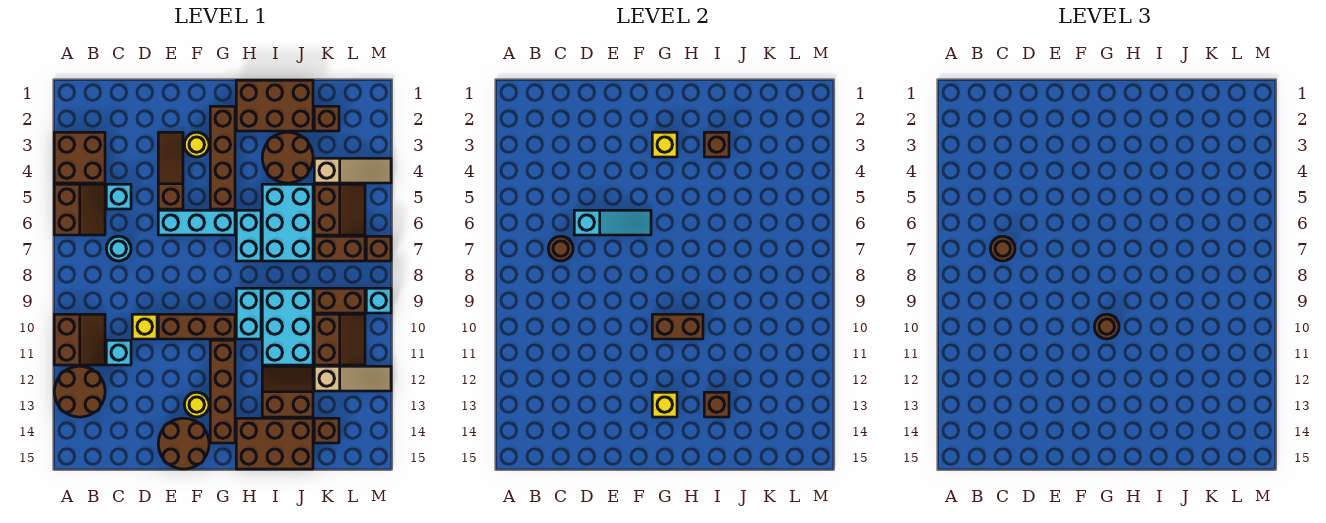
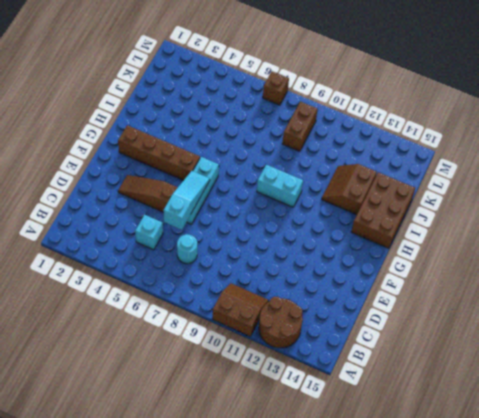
none -> brown brick A3:B4 level 1
none -> brown slope A5:B6 level 1 top A
none -> cyan brick C11 level 1
none -> yellow brick D10 level 1

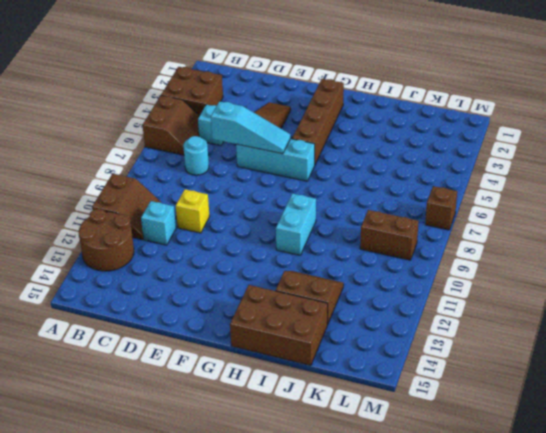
none -> brown brick E10:G10 level 1
none -> brown round brick E14:F15 level 1
none -> yellow round brick F3 level 1
none -> yellow round brick F13 level 1

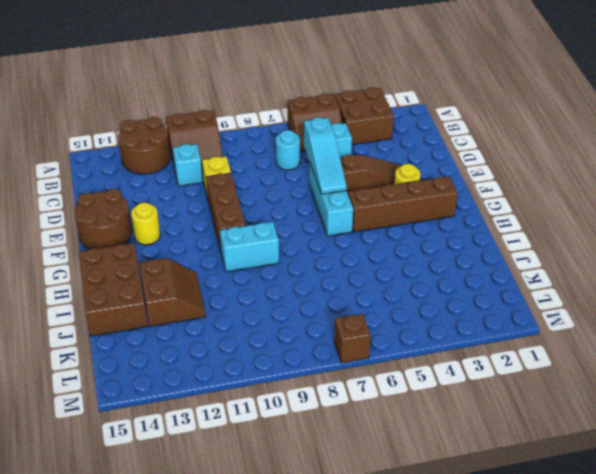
none -> brown brick G11:G14 level 1
none -> brown brick H1:J2 level 1
none -> cyan brick H6:H7 level 1
none -> brown round brick I3:J4 level 1

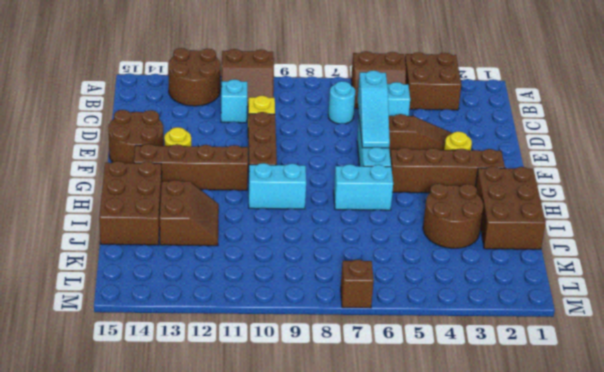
none -> cyan brick I5:J7 level 1
none -> cyan brick I9:J11 level 1
none -> brown brick K2 level 1
none -> tan slope K4:M4 level 1 top K

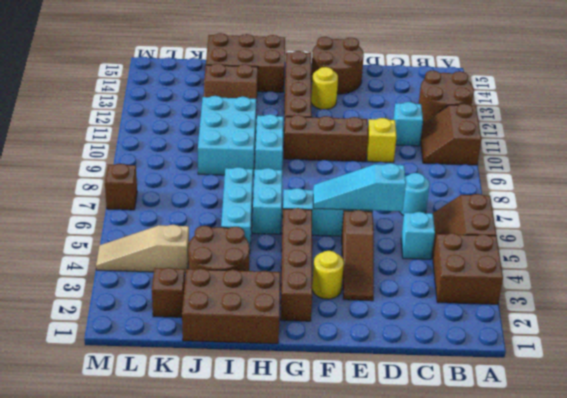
cyan brick I5:I7 level 1 -> cyan brick I5:J7 level 1
none -> brown slope K5:L6 level 1 top K
none -> brown brick K7:L7 level 1
none -> brown brick K9:L9 level 1
none -> brown slope K10:L11 level 1 top K

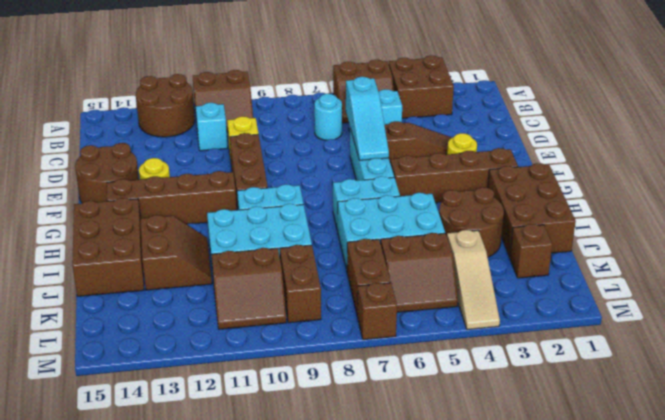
none -> tan slope K12:M12 level 1 top K
none -> brown brick K14 level 1
none -> cyan brick M9 level 1
none -> brown round brick C7 level 2

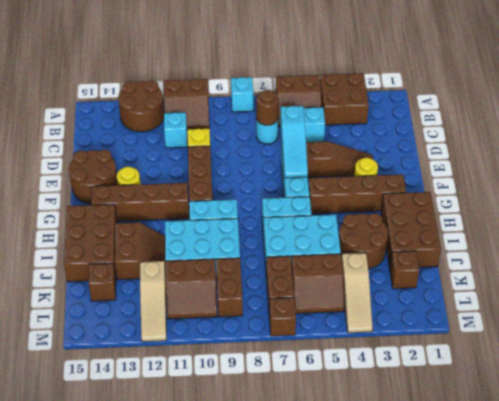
cyan brick A8 level 1 -> cyan brick M9 level 1
none -> yellow brick G3 level 2
none -> brown brick G10:H10 level 2
none -> yellow brick G13 level 2
none -> brown brick I3 level 2

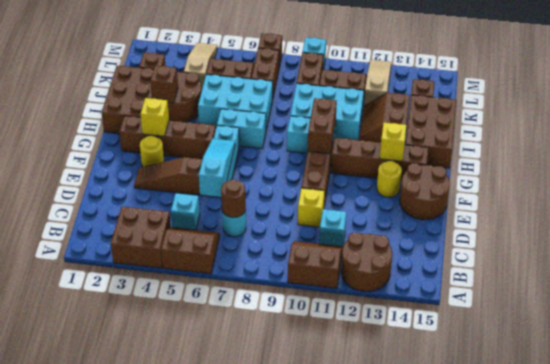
none -> brown brick I13 level 2
none -> brown round brick C7 level 3
none -> brown round brick G10 level 3

